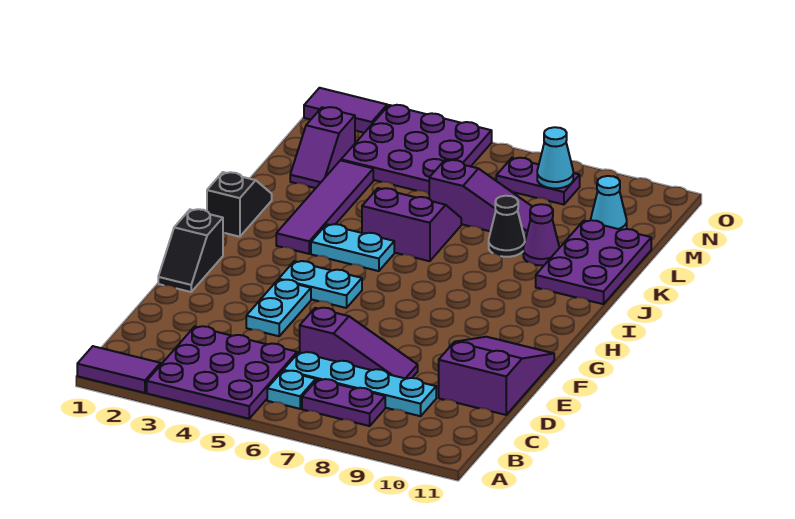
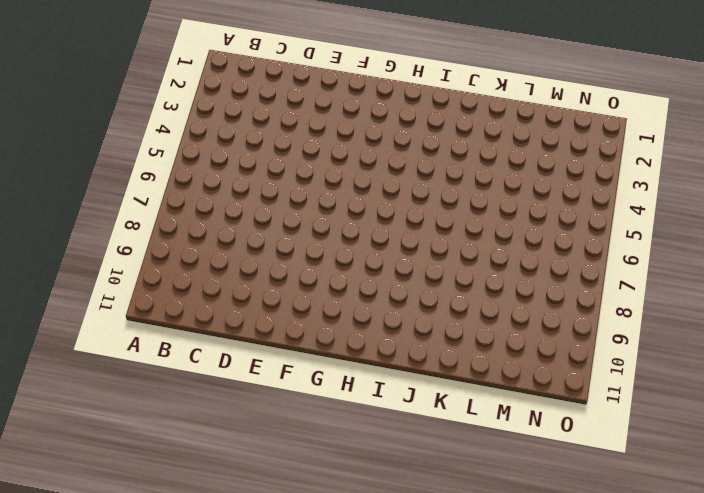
none -> purple tile A1:A2 level 1
none -> purple plate A3:C5 level 1
none -> cyan plate B6 level 1

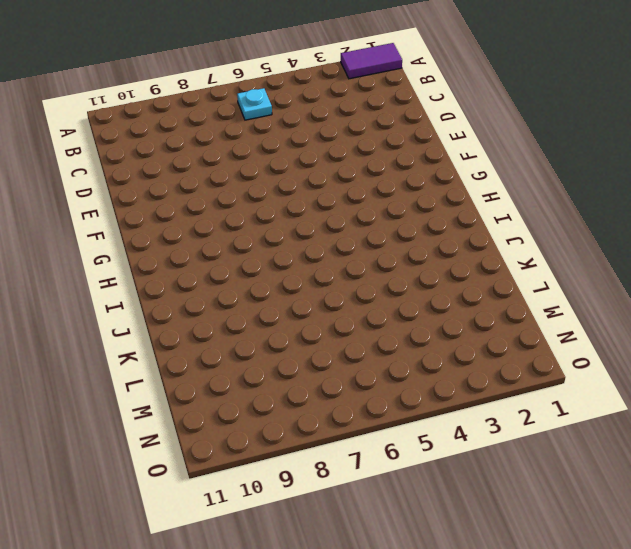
none -> purple plate A3:C5 level 1
none -> purple plate B7:B8 level 1
none -> cyan plate C6:C9 level 1

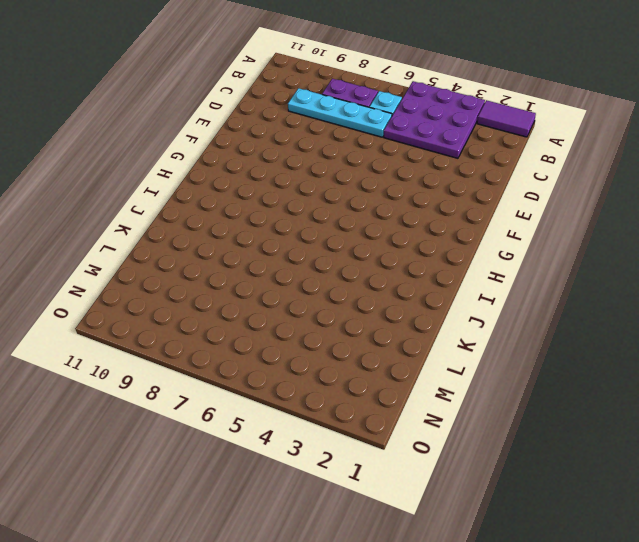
none -> purple slope D6:D8 level 1 top 6
none -> purple slope D10:F11 level 1 top D
none -> cyan plate E4:F4 level 1

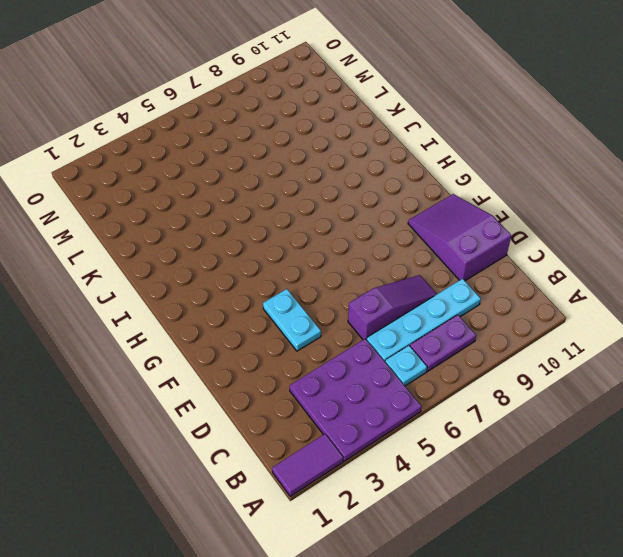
none -> black slope F1:G1 level 1 top G
none -> cyan plate G4:G5 level 1
none -> black slope I1:J1 level 1 top I

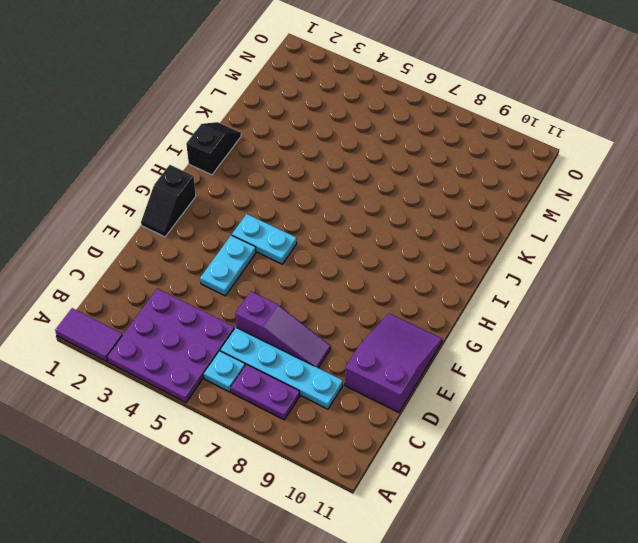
none -> purple tile I3:L3 level 1
none -> cyan plate I4:I5 level 1
none -> purple slope J5:K6 level 1 top J

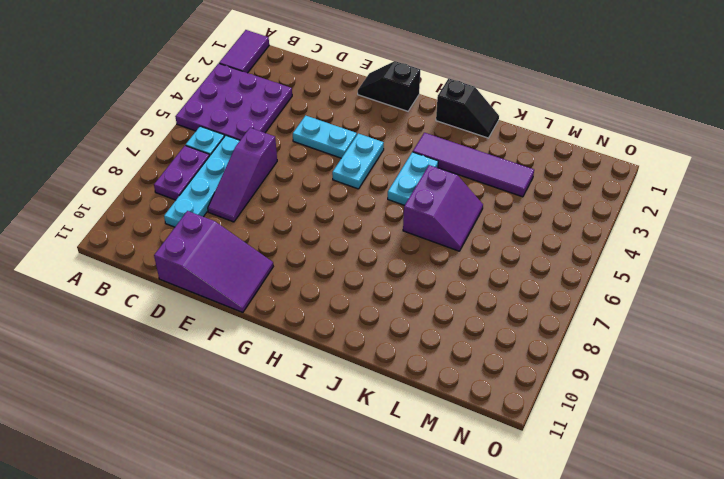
none -> purple plate J10:L11 level 1
none -> black cone K8 level 1
none -> purple cone K9 level 1

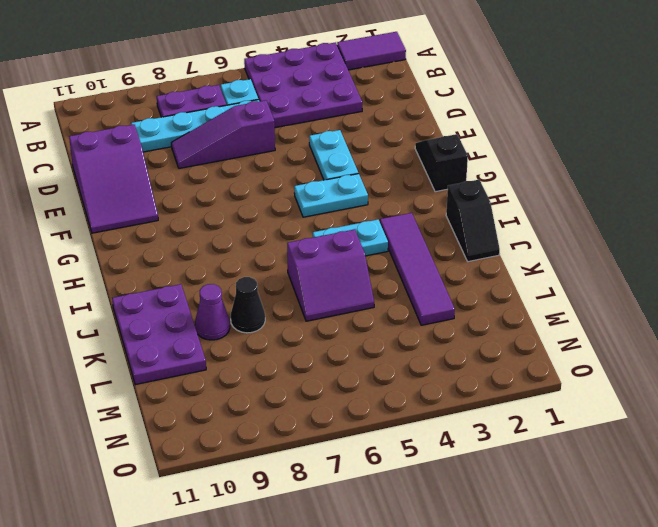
none -> purple slope L2:M2 level 1 top M
none -> purple slope L6:L8 level 1 top 6
none -> purple plate M3:O5 level 1

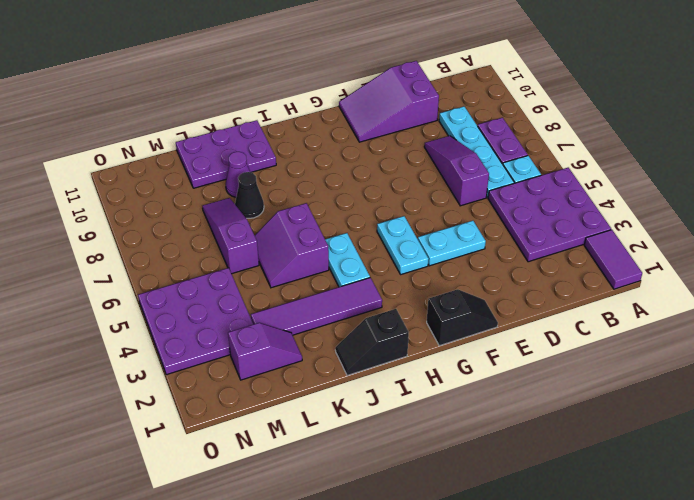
none -> cyan cone M10 level 1
none -> purple plate N7:N8 level 1
none -> purple tile O1:O2 level 1

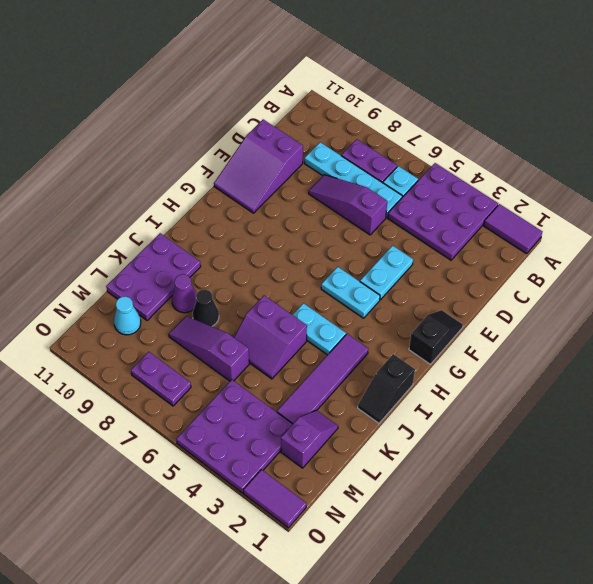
none -> cyan cone N8 level 2

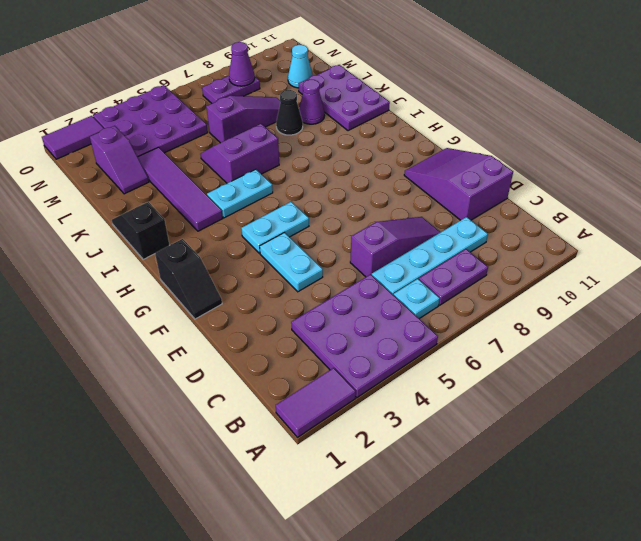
purple cone N8 level 2 -> cyan cone N8 level 2

